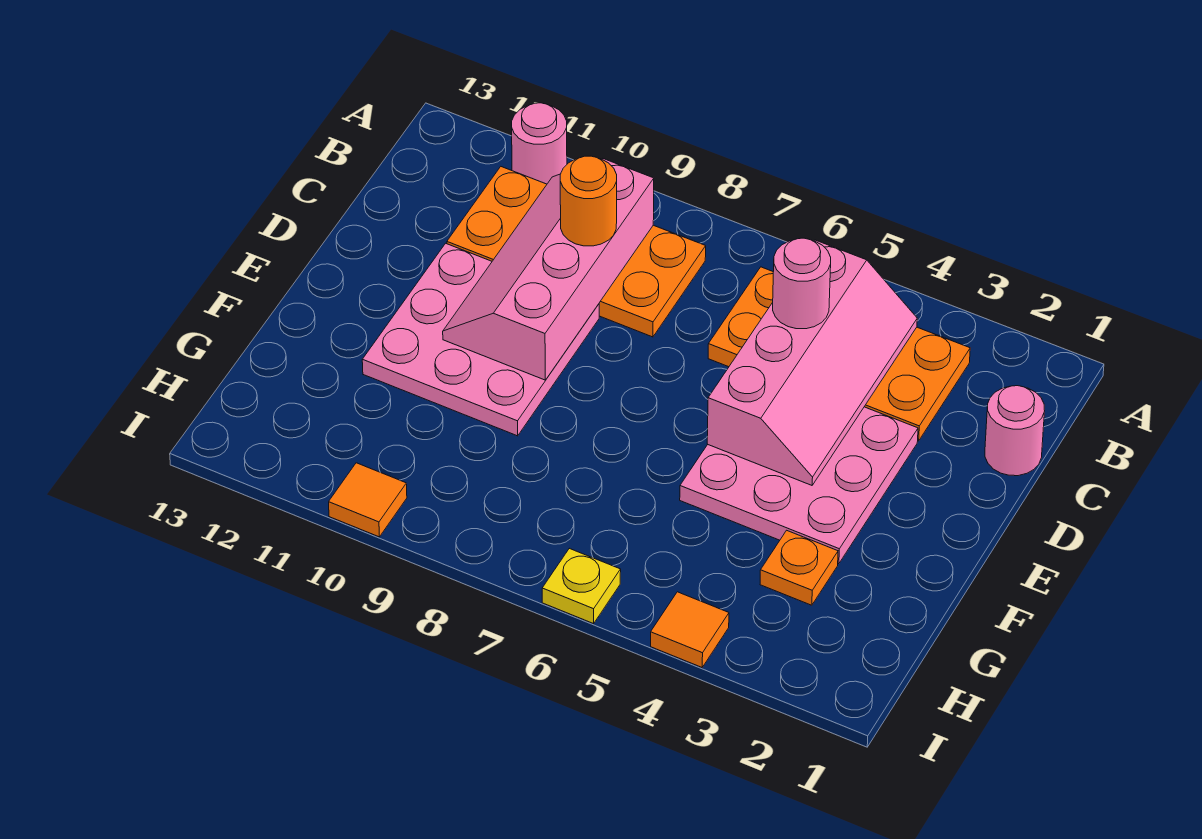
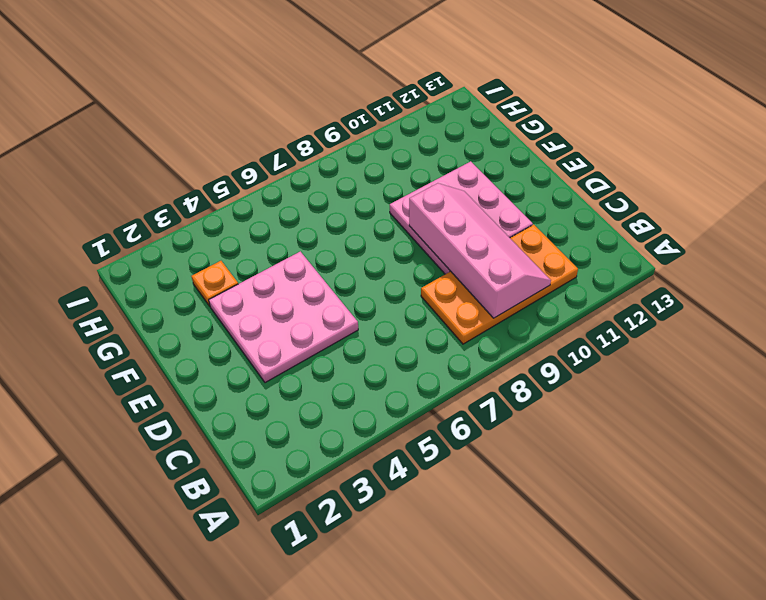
none -> pink round brick A11 level 1
none -> orange plate B3:C6 level 1
none -> pink round brick C1 level 1

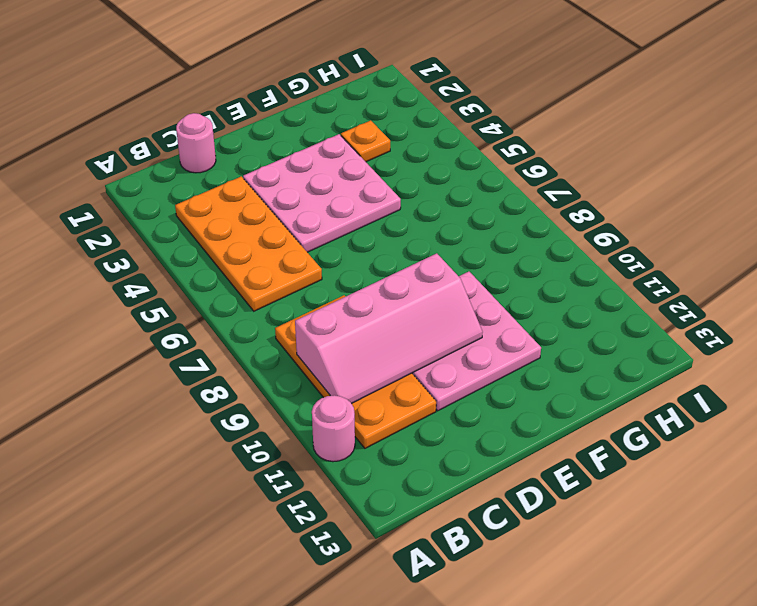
none -> orange tile I4 level 1
none -> yellow plate I6 level 1
none -> orange tile I10 level 1

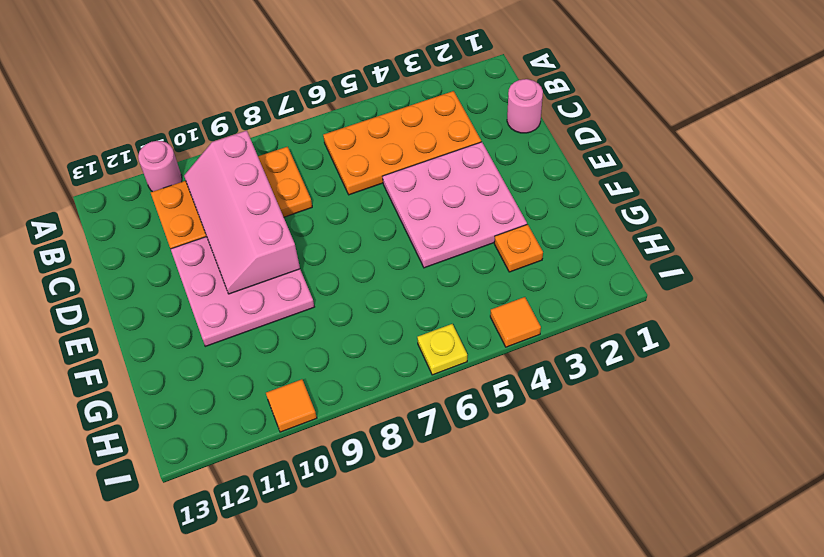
none -> pink slope B4:E5 level 2 top 5
none -> pink round brick C5 level 3
none -> orange round brick C9 level 3

